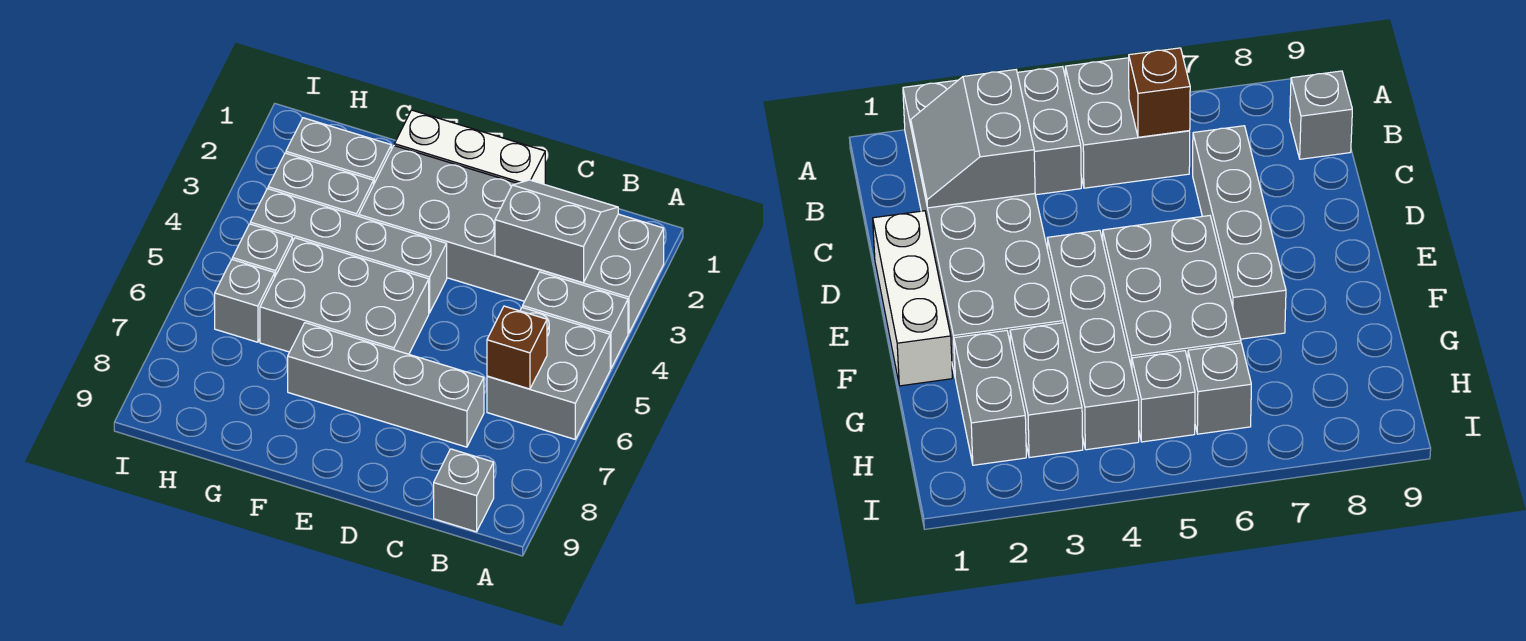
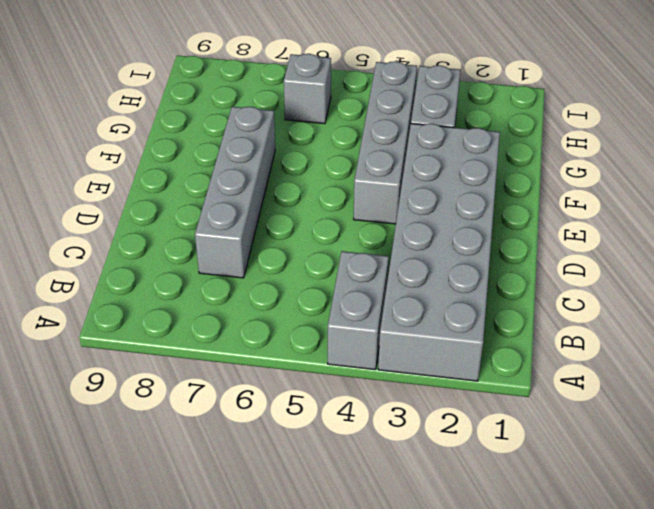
none -> grey brick A5:B6 level 1
none -> grey brick B9 level 1
none -> white brick D1:F1 level 1

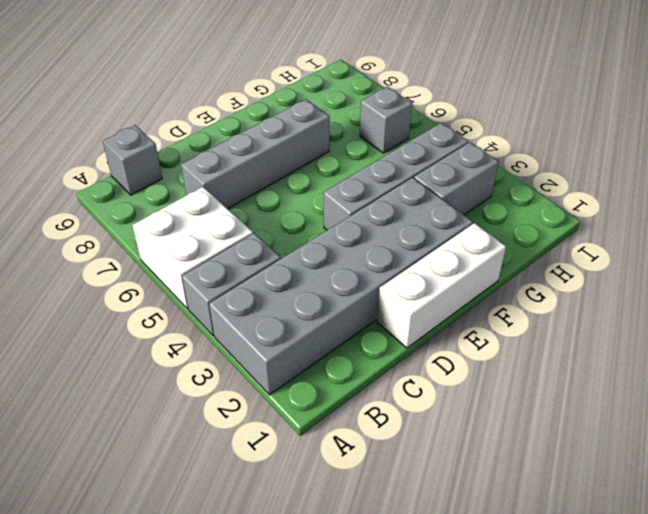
white brick A5:B6 level 1 -> grey brick A5:B6 level 1
none -> grey brick E5:G6 level 1
none -> grey brick G2:H2 level 1
none -> grey brick H5 level 1

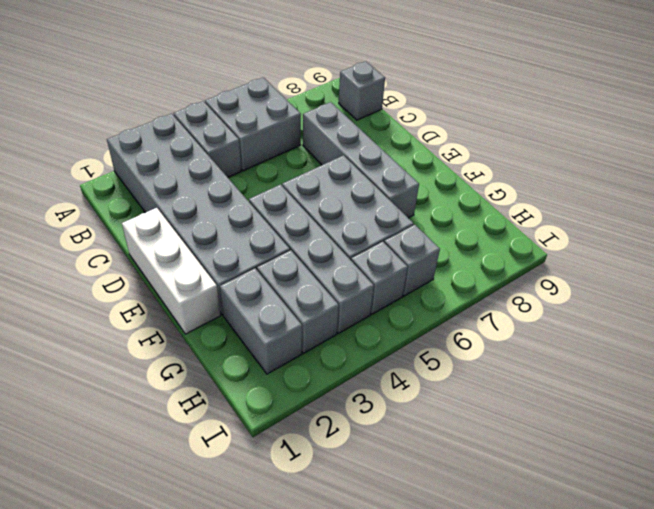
none -> grey slope B2:C3 level 2 top 3
none -> brown brick B6 level 2

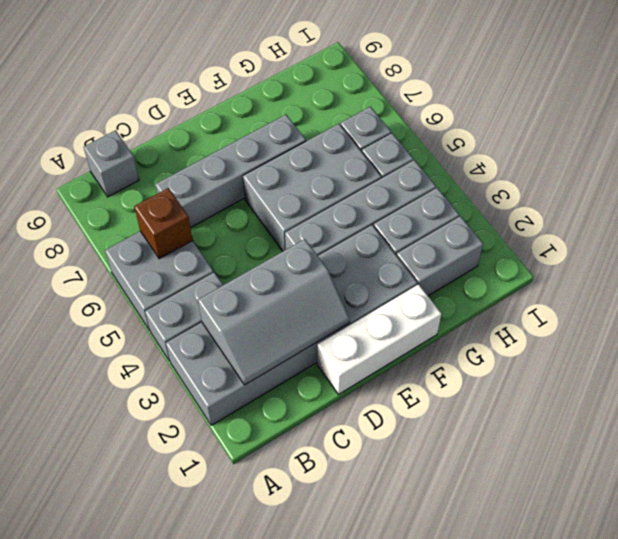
grey slope B2:D3 level 2 top 3 -> grey slope B2:C3 level 2 top 3

